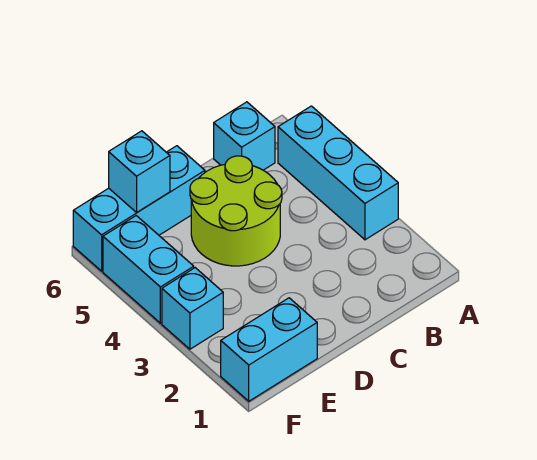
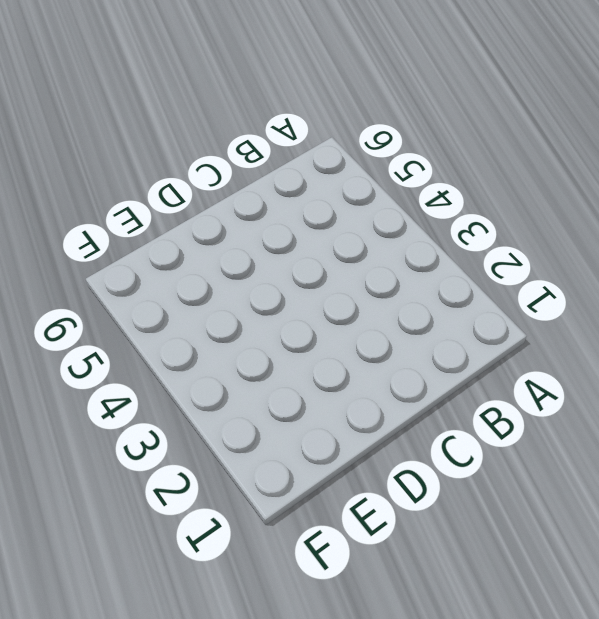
none -> cyan brick A3:A5 level 1
none -> cyan brick B6 level 1

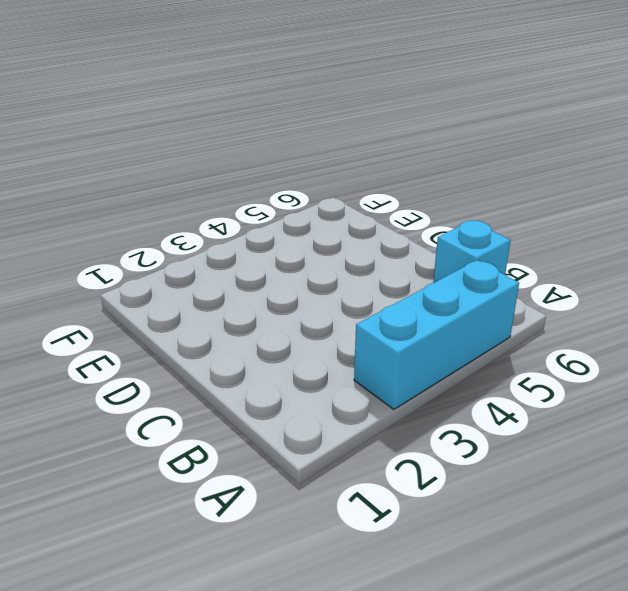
none -> lime round brick C4:D5 level 1
none -> cyan brick D6:F6 level 1

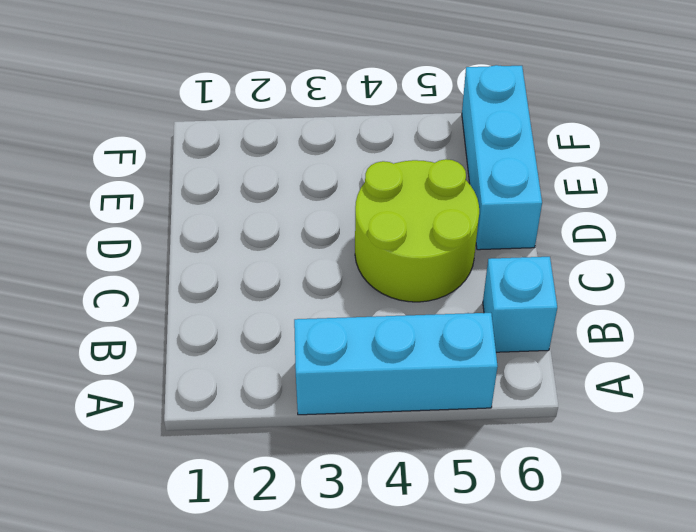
none -> cyan brick E1:F1 level 1
none -> cyan brick F3 level 1

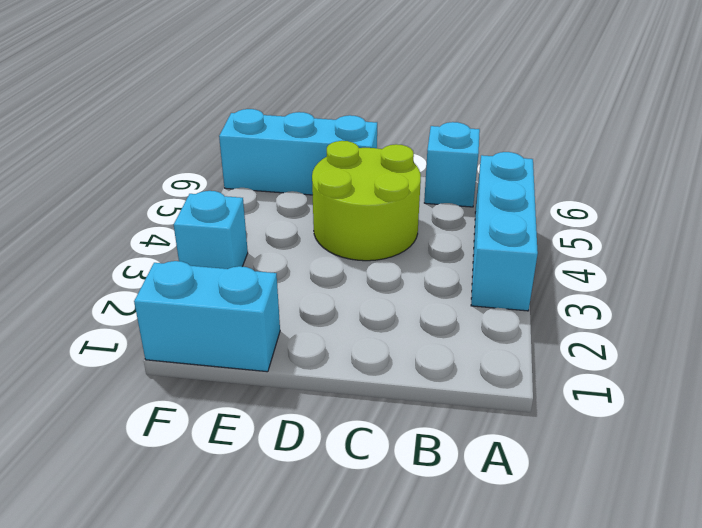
none -> cyan brick F4:F5 level 1
none -> cyan brick E6 level 2

